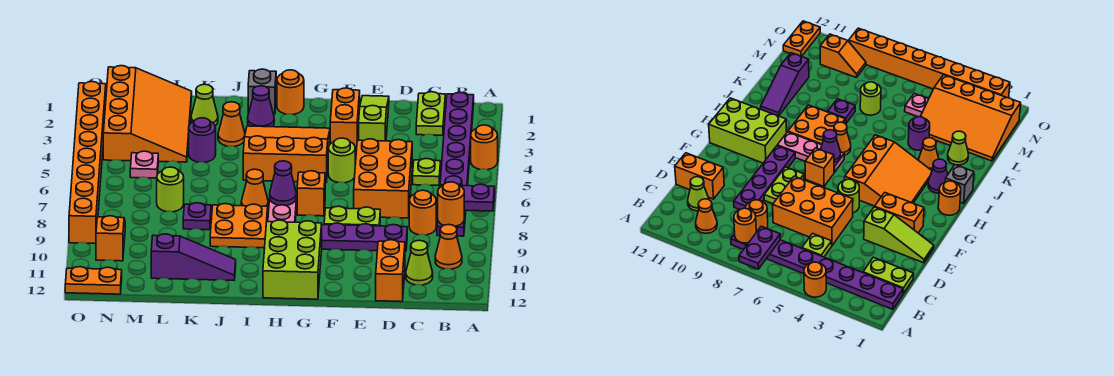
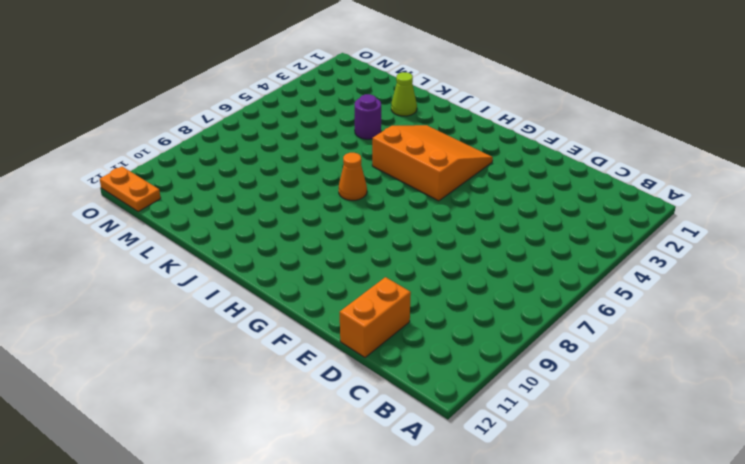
none -> orange round brick A4 level 1
none -> purple plate B1:B8 level 1
none -> orange cone B10 level 1
none -> lime plate C1:C2 level 1

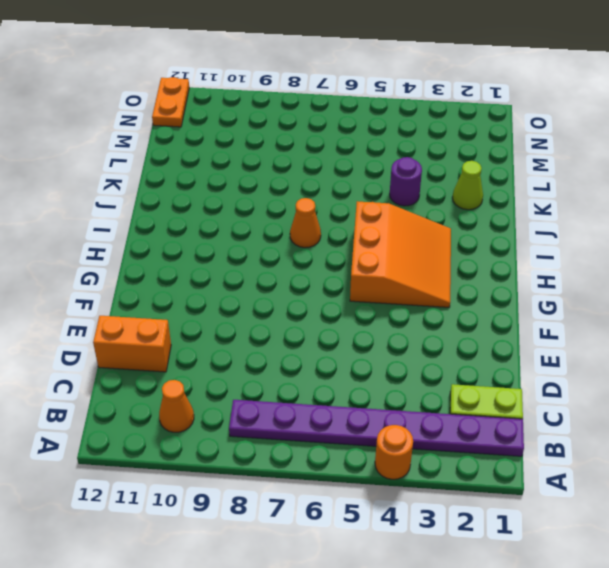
none -> lime plate C5 level 1
none -> orange round brick C8 level 1
none -> lime cone C11 level 1
none -> orange brick D5:E7 level 1

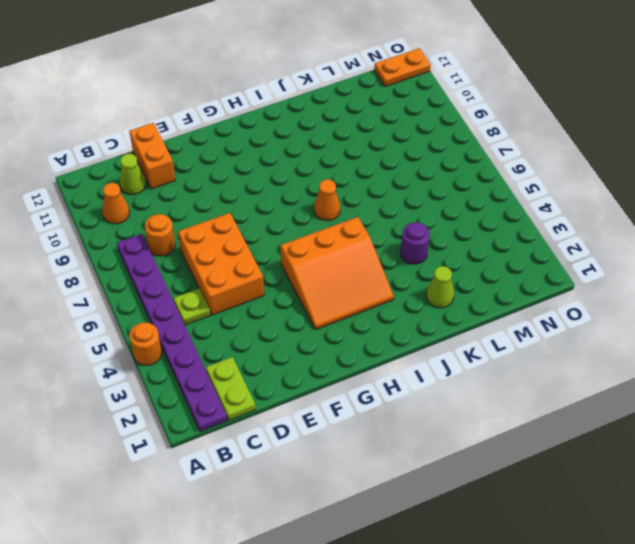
none -> purple plate D9:G9 level 1
none -> lime slope E1:E3 level 1 top 3
none -> lime plate E8:F8 level 1
none -> orange brick F2:F3 level 1

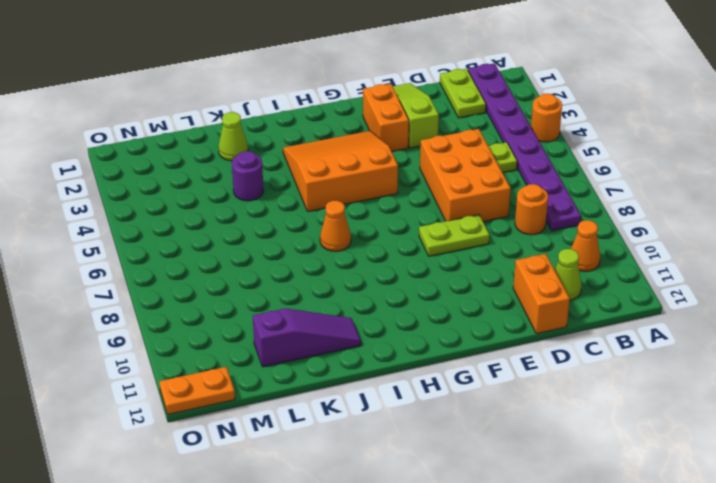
none -> purple plate D9:G9 level 1
none -> lime round brick F5 level 1
none -> orange brick G7 level 1
none -> lime brick G10:H12 level 1

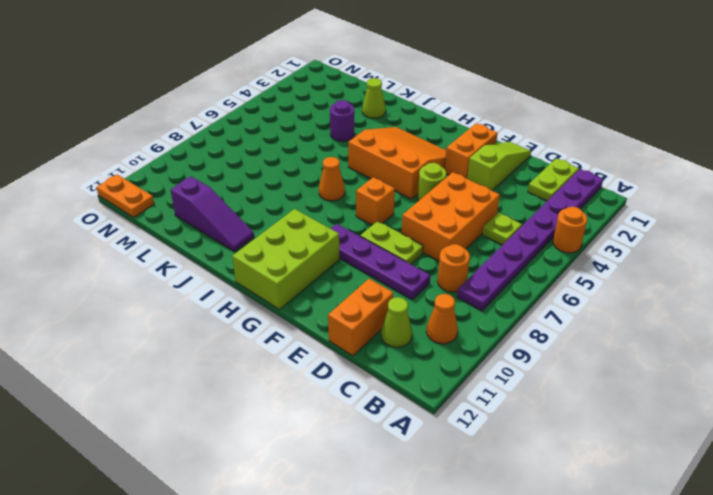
none -> orange round brick H1 level 1
none -> pink plate H7:H9 level 1
none -> grey brick I1 level 1
none -> purple cone I2 level 1

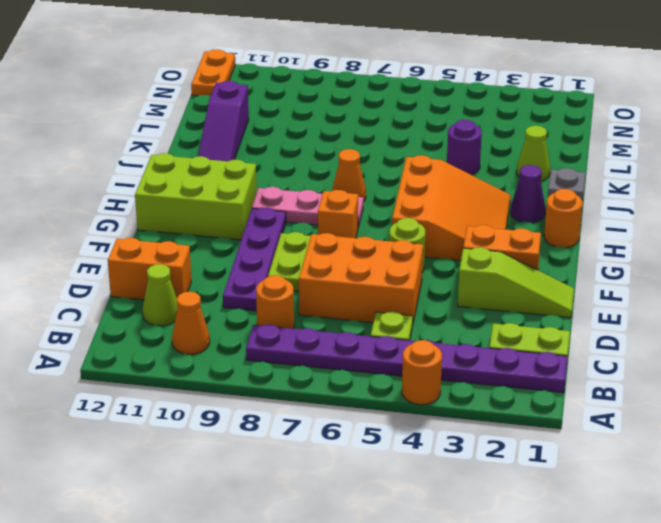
none -> orange plate I8:J9 level 1
none -> orange cone J3 level 1
none -> purple plate K8 level 1
none -> orange slope L1:N4 level 1 top N

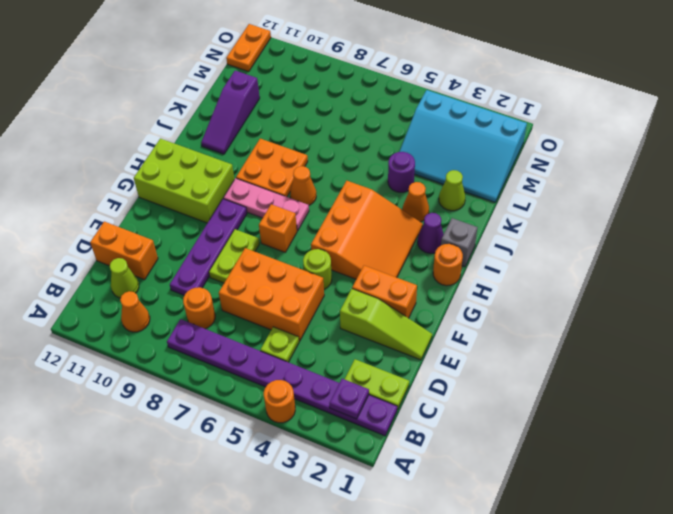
purple plate B2 level 2 -> purple plate K8 level 1
cyan slope L1:N4 level 1 top N -> orange slope L1:N4 level 1 top N
none -> lime round brick L7 level 1
none -> pink plate M5 level 1
none -> orange slope N9:N10 level 1 top 10
none -> orange brick O2:O9 level 1

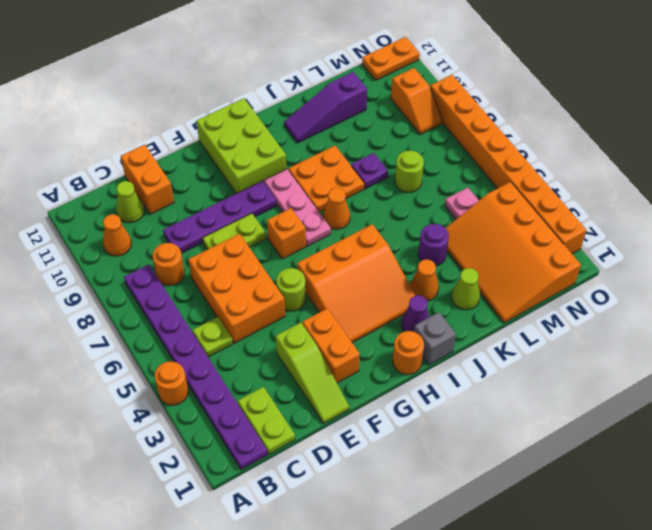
none -> purple plate A7:B7 level 2
none -> orange round brick B8 level 2
none -> purple cone H7 level 2

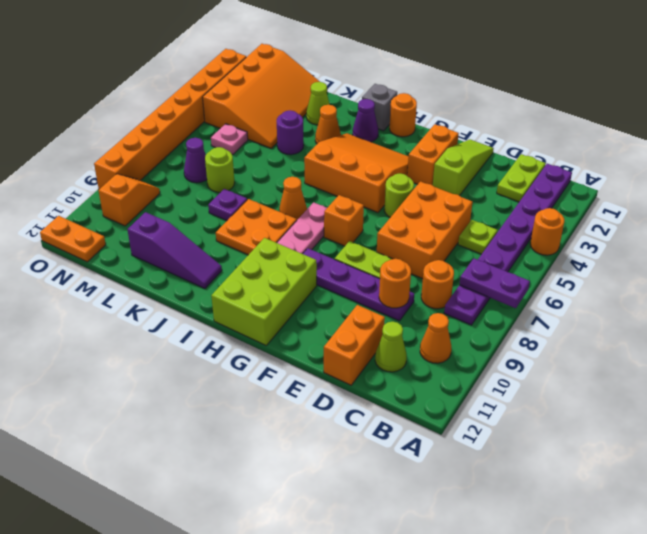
orange round brick D9 level 2 -> orange round brick B8 level 2
purple cone M7 level 1 -> purple cone H7 level 2

